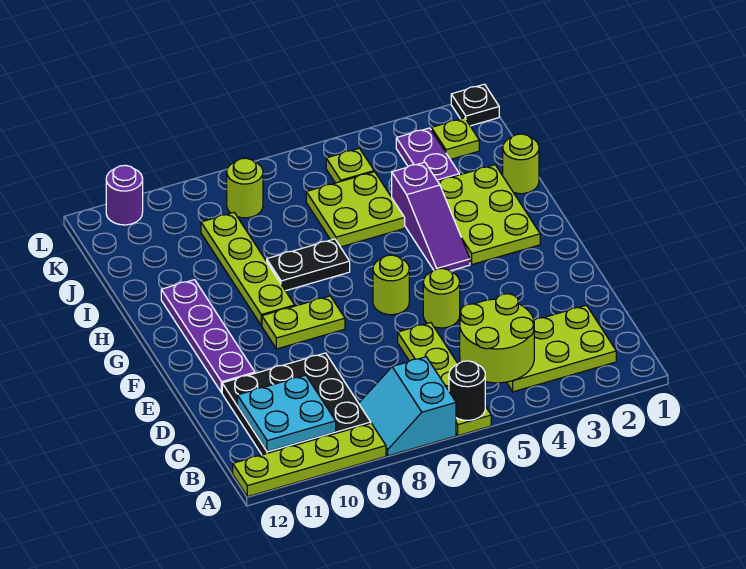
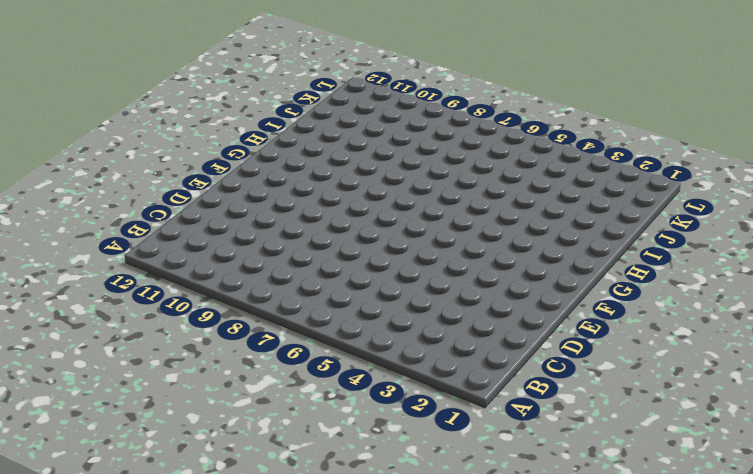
none -> lime plate A6:D6 level 1
none -> cyan slope A7:B8 level 1 top 7
none -> lime plate A9:A12 level 1

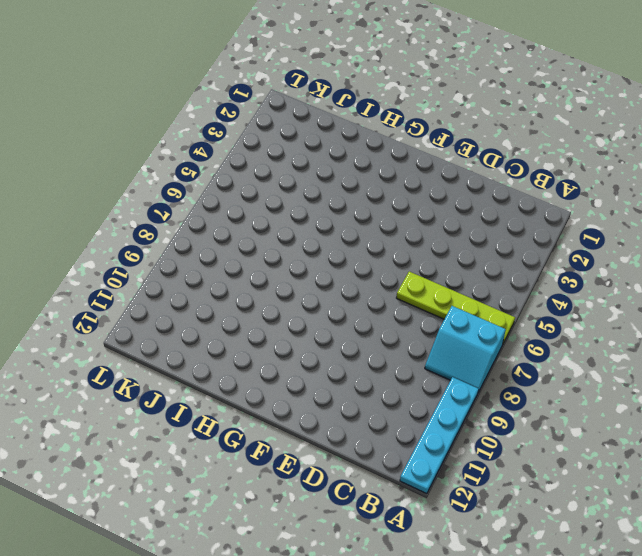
cyan plate A9:A12 level 1 -> lime plate A9:A12 level 1
none -> lime plate B2:C4 level 1
none -> black plate B9:D11 level 1
none -> lime round brick E5 level 1

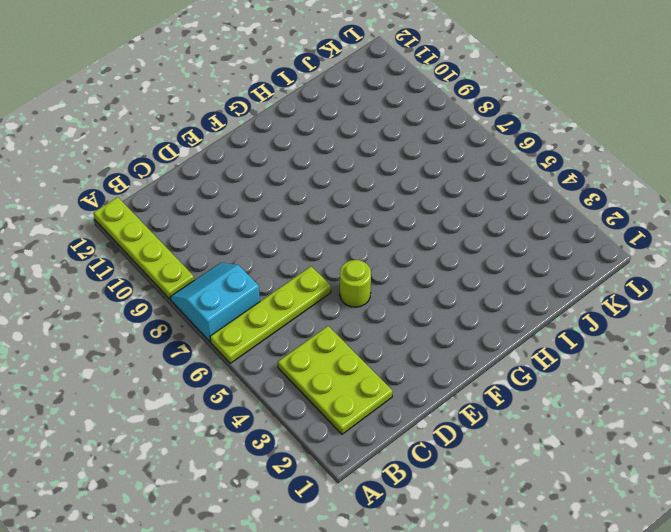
none -> black plate B9:D11 level 1
none -> purple plate E11:H11 level 1
none -> lime round brick F6 level 1

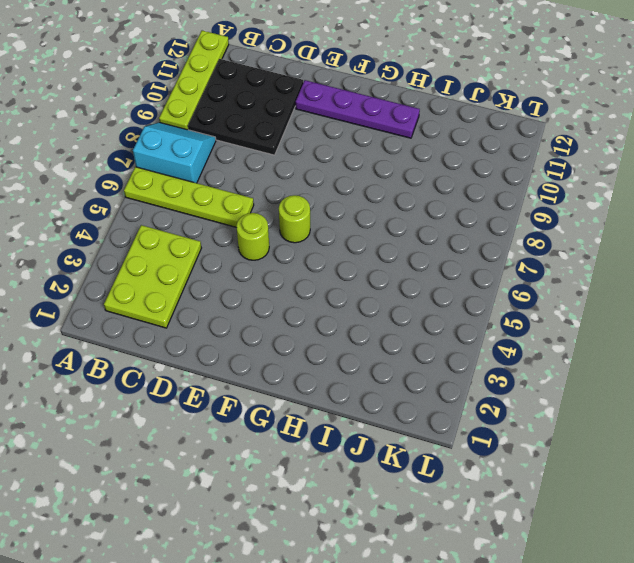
none -> lime plate F8:F9 level 1
none -> lime plate G2:I3 level 1
none -> purple slope G4:I4 level 1 top I

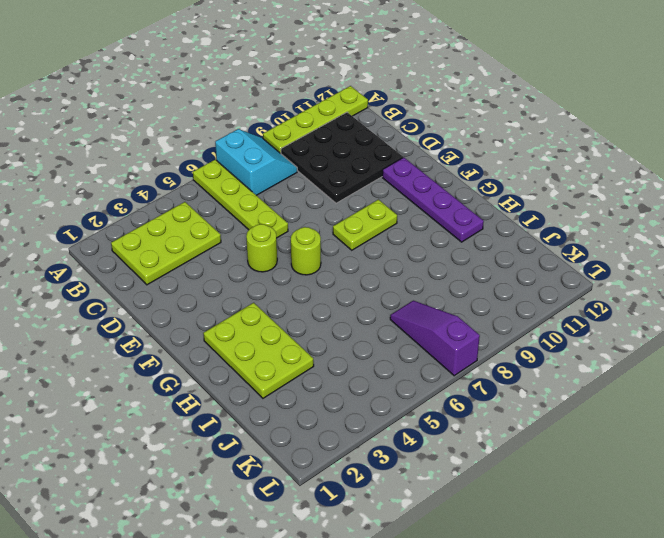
purple slope J7:L7 level 1 top L -> purple slope G4:I4 level 1 top I
none -> lime plate G9:J9 level 1
none -> black plate H7:H8 level 1
none -> lime round brick I1 level 1

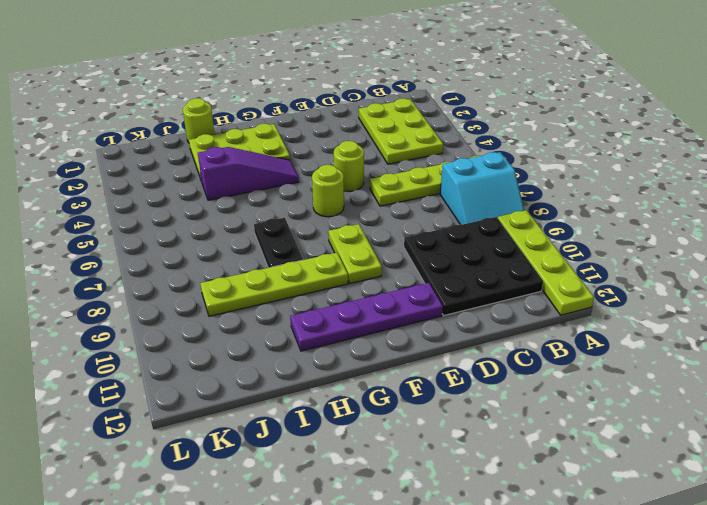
none -> lime plate I5:J6 level 1
none -> purple plate J3:K3 level 1
none -> lime plate K2 level 1

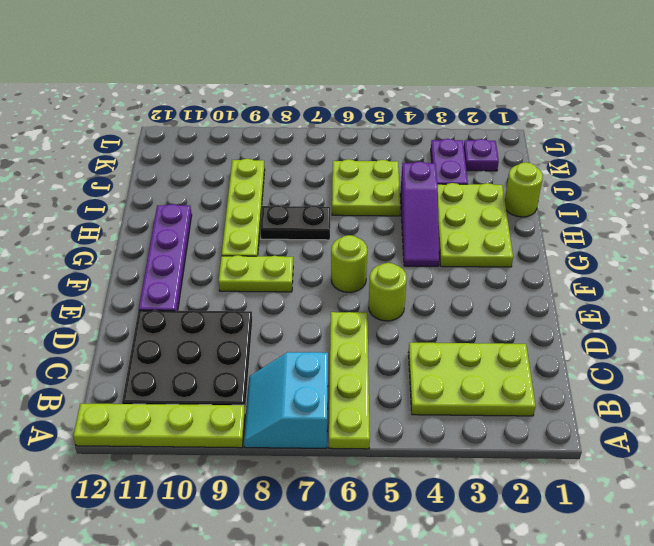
purple plate K2 level 1 -> lime plate K2 level 1
none -> lime plate K5 level 1
none -> lime round brick K8 level 1
none -> black plate L1 level 1

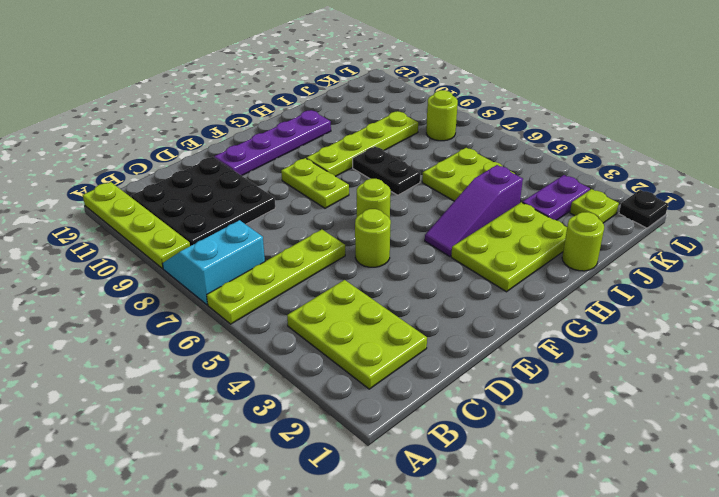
none -> lime plate K5 level 1
none -> purple round brick L11 level 1
none -> black round brick A6 level 2

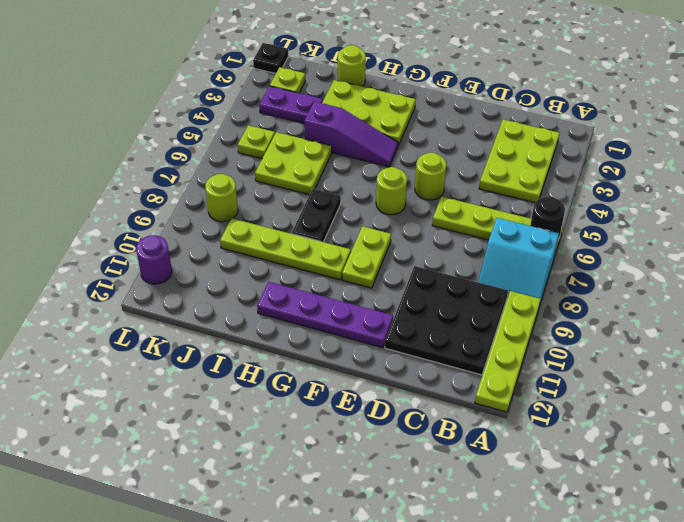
none -> lime round brick B4:C5 level 2
none -> cyan plate B10:C11 level 2

